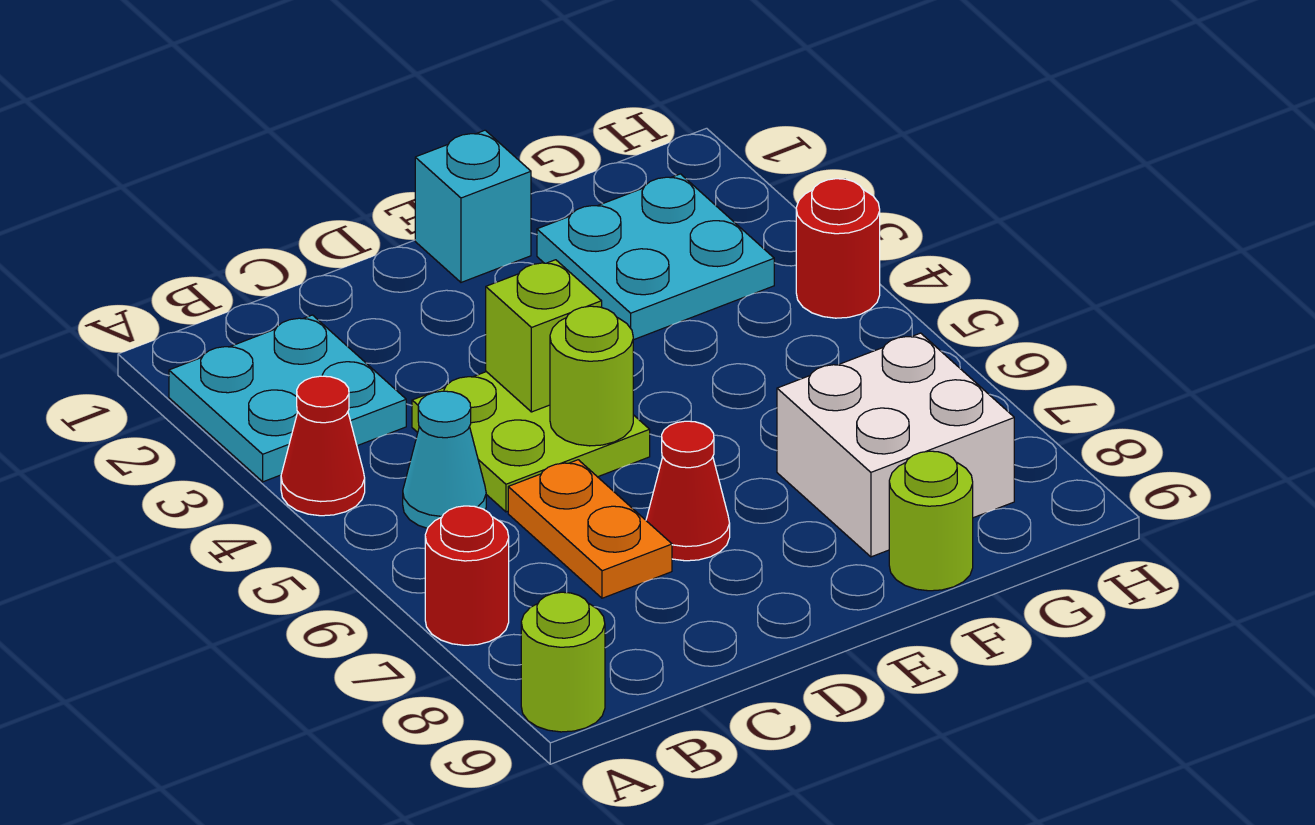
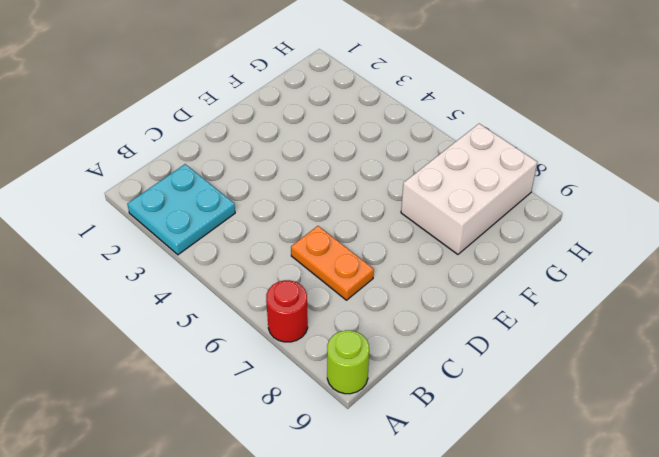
white brick F7:H8 level 1 -> white brick F7:G8 level 1
none -> red cone A4 level 1
none -> cyan cone B5 level 1
none -> lime plate C4:D5 level 1

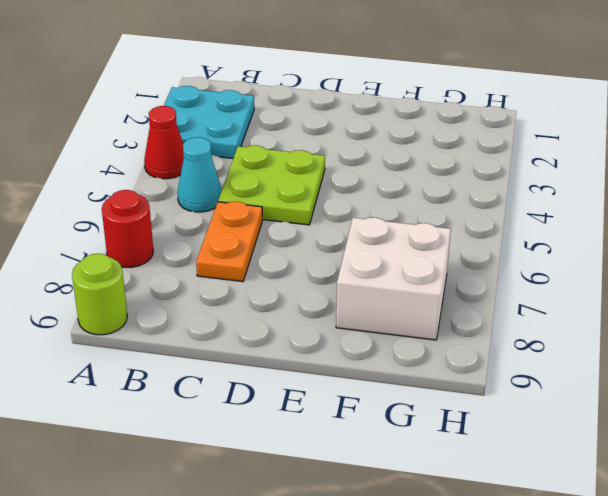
none -> red cone D7 level 1
none -> cyan brick E1 level 1
none -> cyan plate F2:G3 level 1

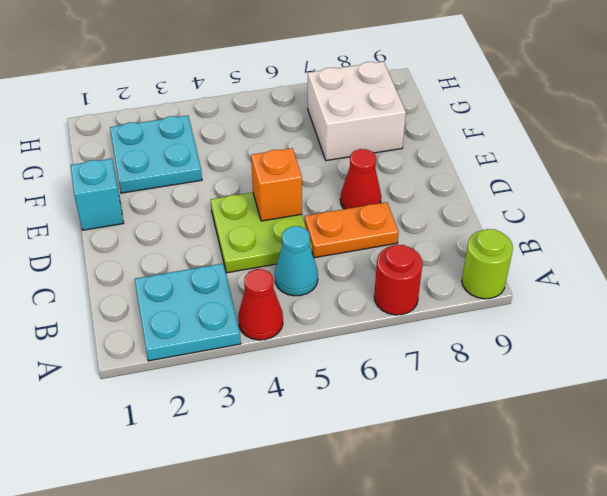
orange brick D5 level 2 -> lime round brick D5 level 2
none -> lime round brick F9 level 1
none -> red round brick H4 level 1
none -> lime brick D4 level 2

